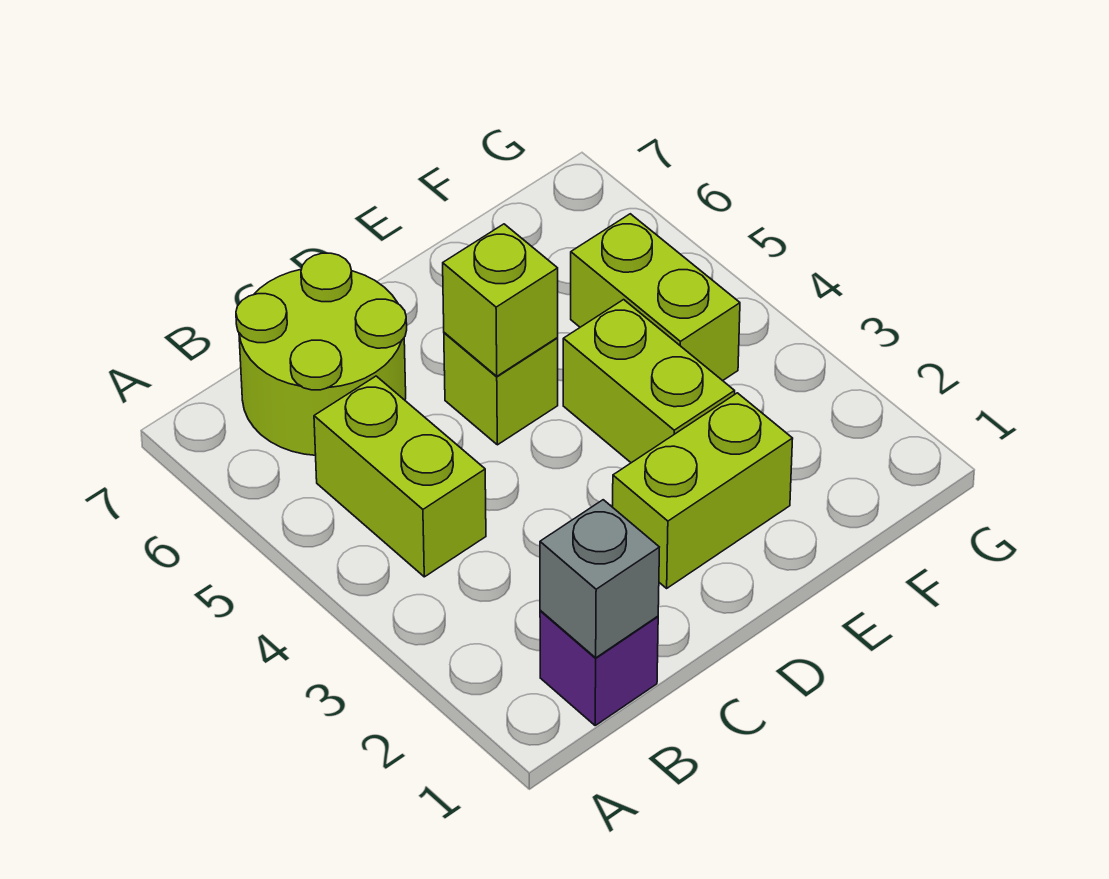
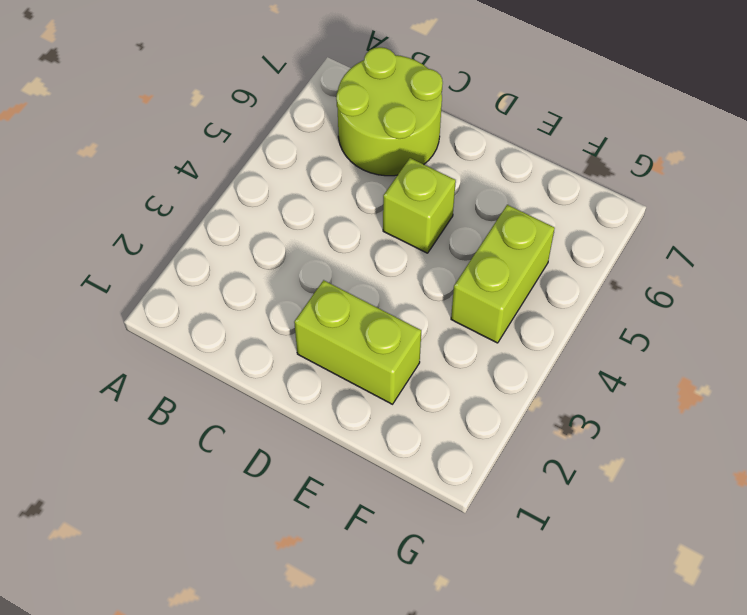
none -> purple brick B1 level 1
none -> lime brick B4:B5 level 1

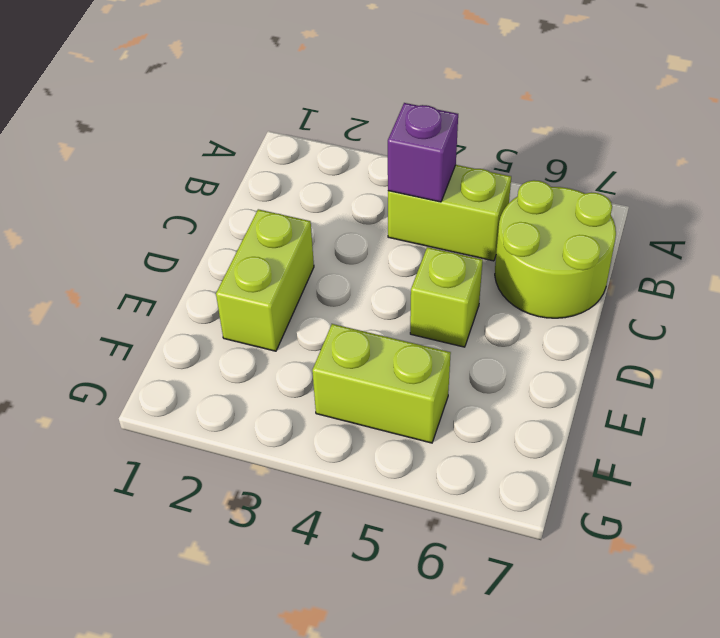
purple brick B4 level 2 -> purple brick B1 level 1
none -> lime brick E3:E4 level 1
none -> grey brick B1 level 2

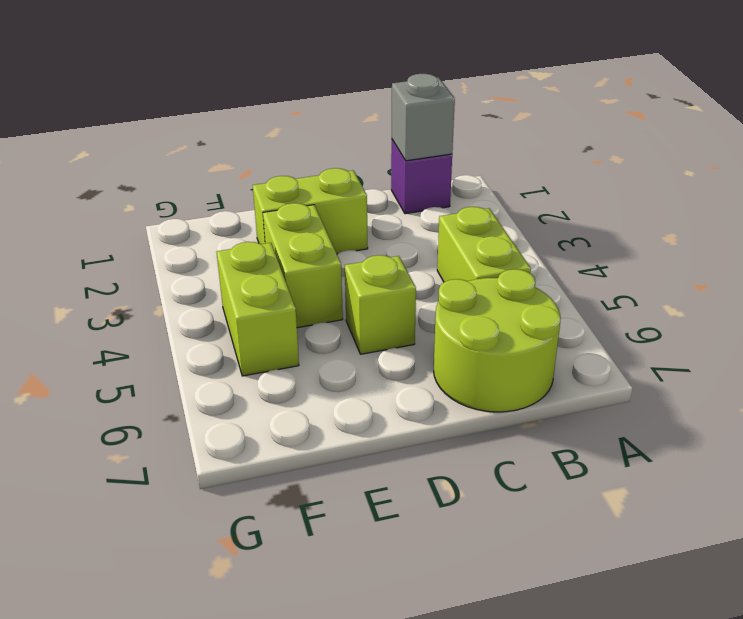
none -> lime brick D5 level 2

